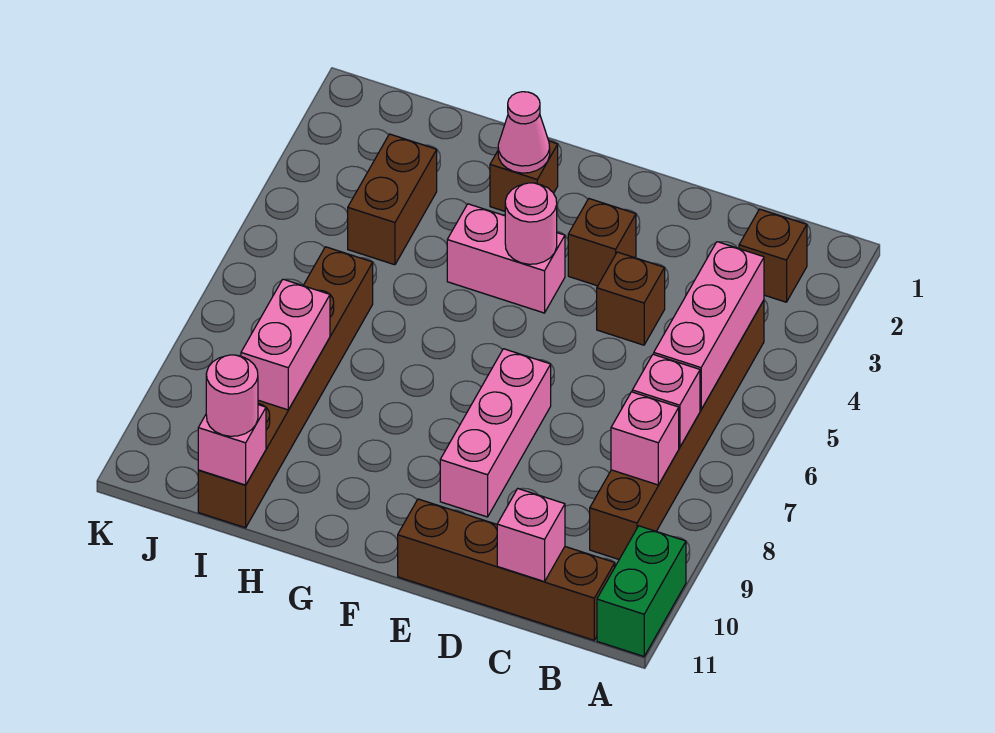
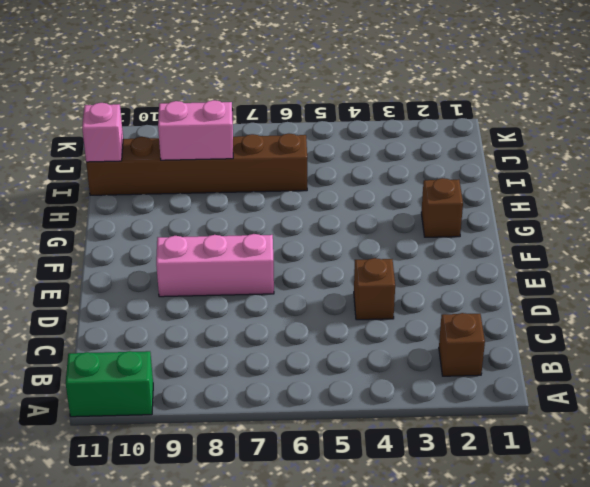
none -> brown brick B4:B9 level 1
none -> brown brick B11:E11 level 1
none -> brown brick E3 level 1

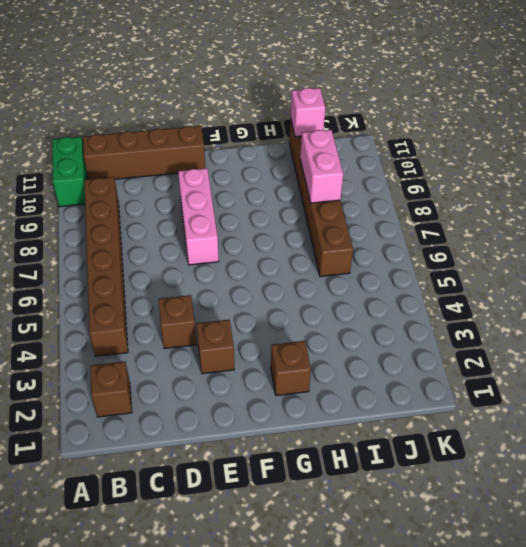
none -> pink brick F4:G4 level 1
none -> brown brick I3:I4 level 1
none -> pink brick B4:B6 level 2

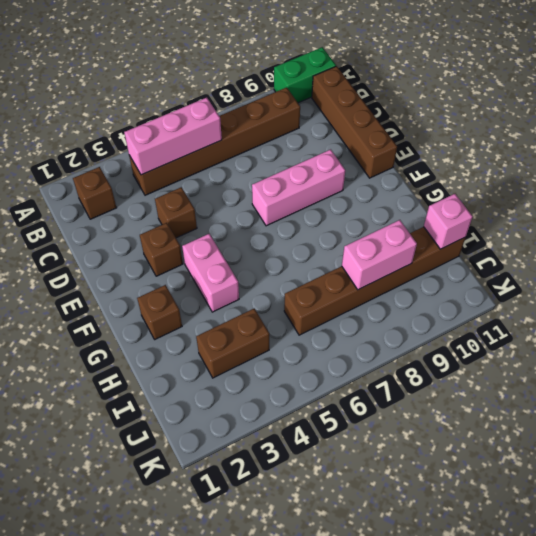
none -> pink brick B7 level 2
none -> pink brick B8 level 2
none -> pink brick C11 level 2

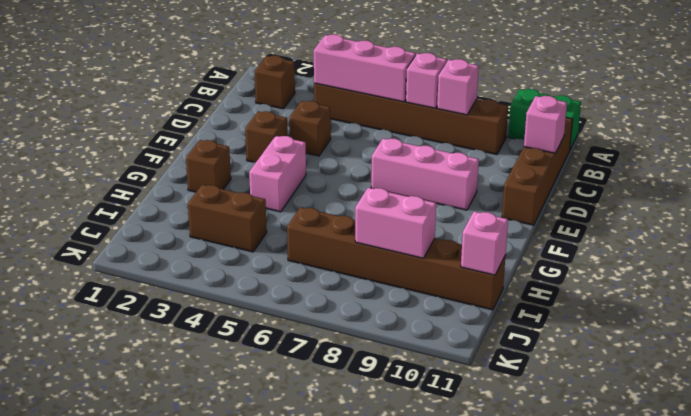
none -> pink round brick F4 level 2
none -> pink cone G2 level 2
none -> pink round brick I11 level 3

